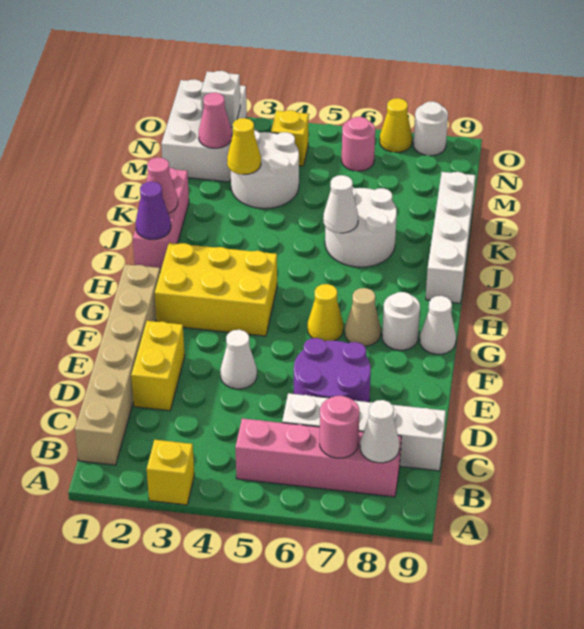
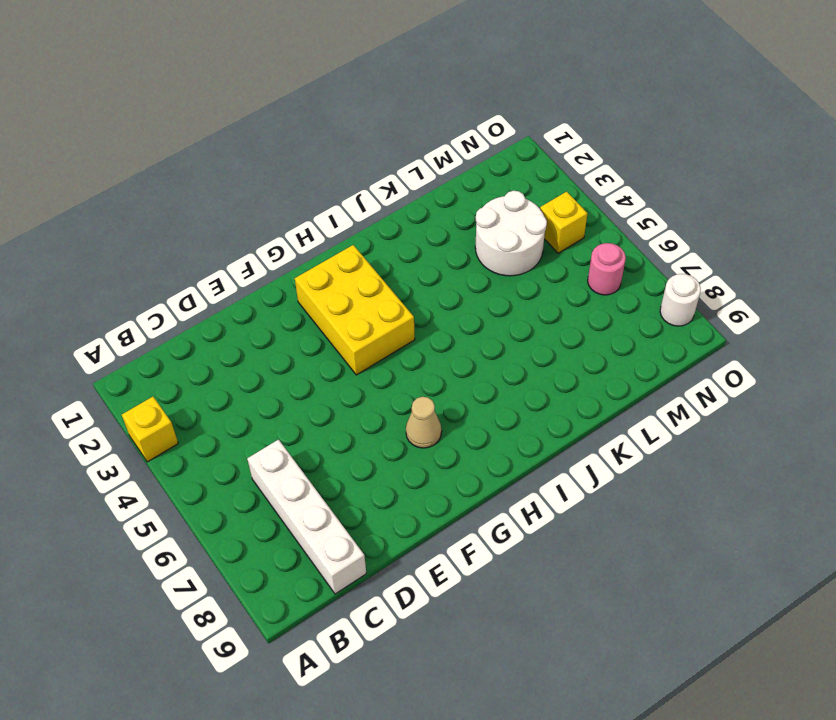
none -> tan brick B1:G1 level 1
none -> pink brick B5:B8 level 1
none -> yellow brick D2:E2 level 1

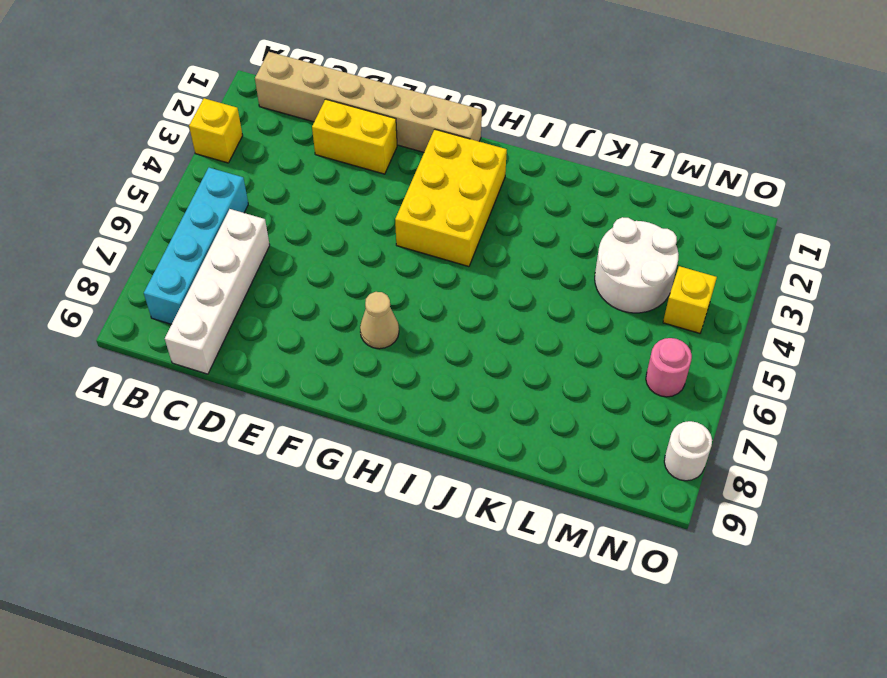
cyan brick B5:B8 level 1 -> pink brick B5:B8 level 1
none -> purple round brick D6:E7 level 1
none -> white cone E4 level 1
none -> yellow cone G6 level 1

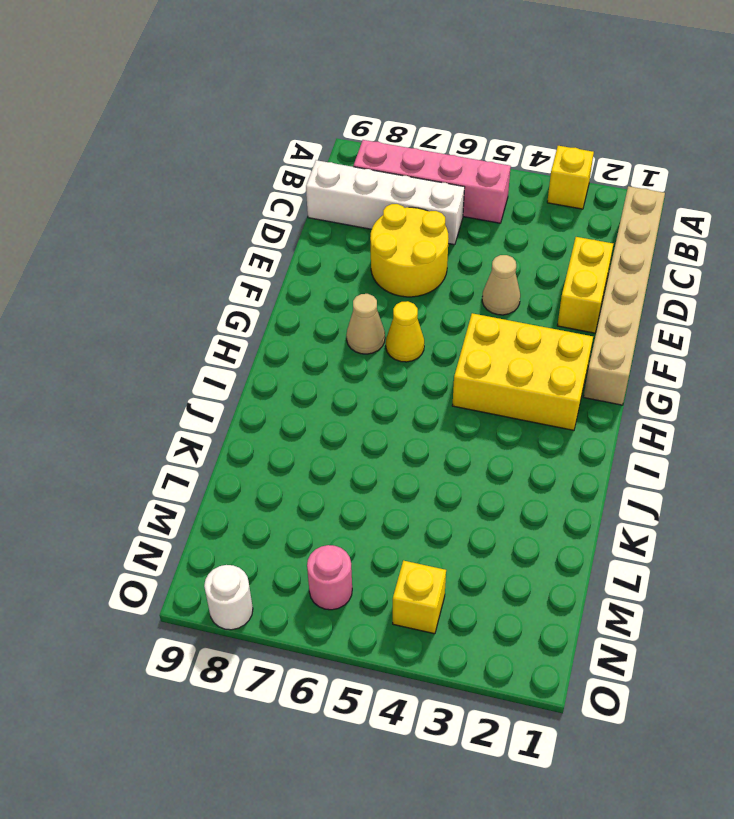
yellow round brick D6:E7 level 1 -> purple round brick D6:E7 level 1
tan cone E4 level 1 -> white cone E4 level 1
none -> white round brick G8 level 1
none -> white cone G9 level 1
none -> pink brick I1:K1 level 1

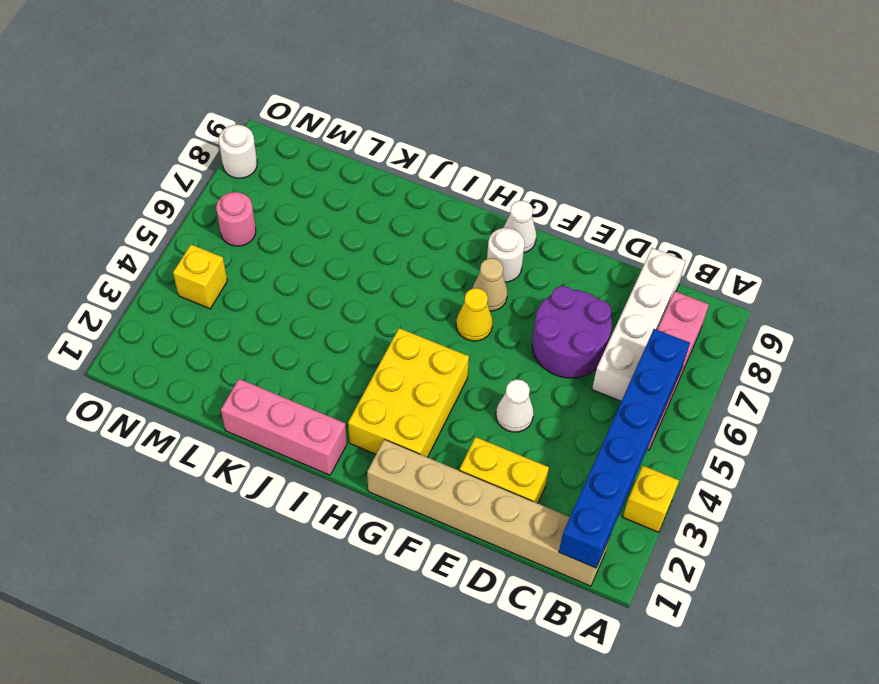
blue brick B1:B6 level 2 -> none
none -> white brick I9:L9 level 1
none -> white round brick J6:K7 level 1
none -> white round brick L3:M4 level 1

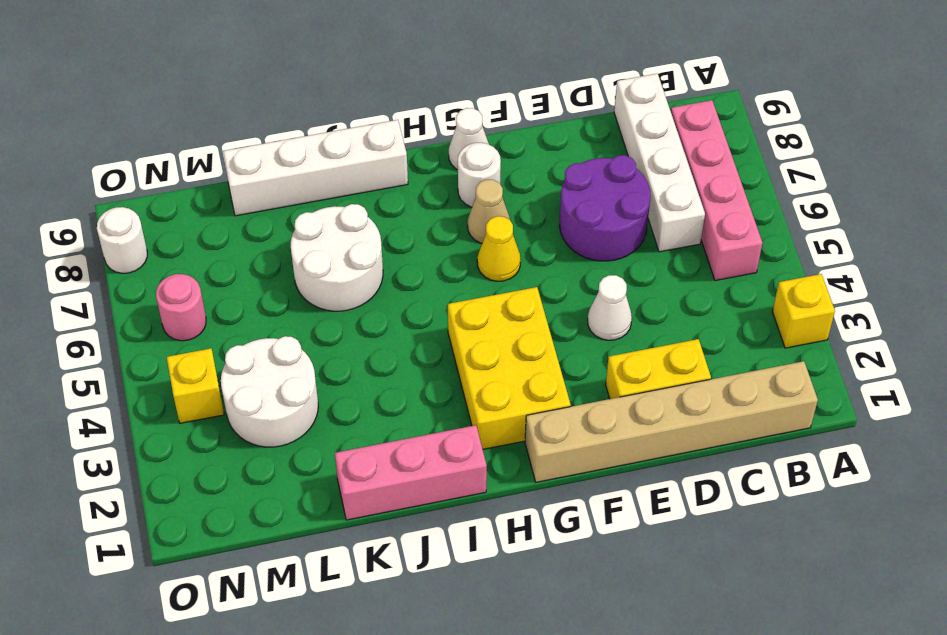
none -> white brick M1:O2 level 1
none -> yellow cone O7 level 1
none -> pink round brick B7 level 2

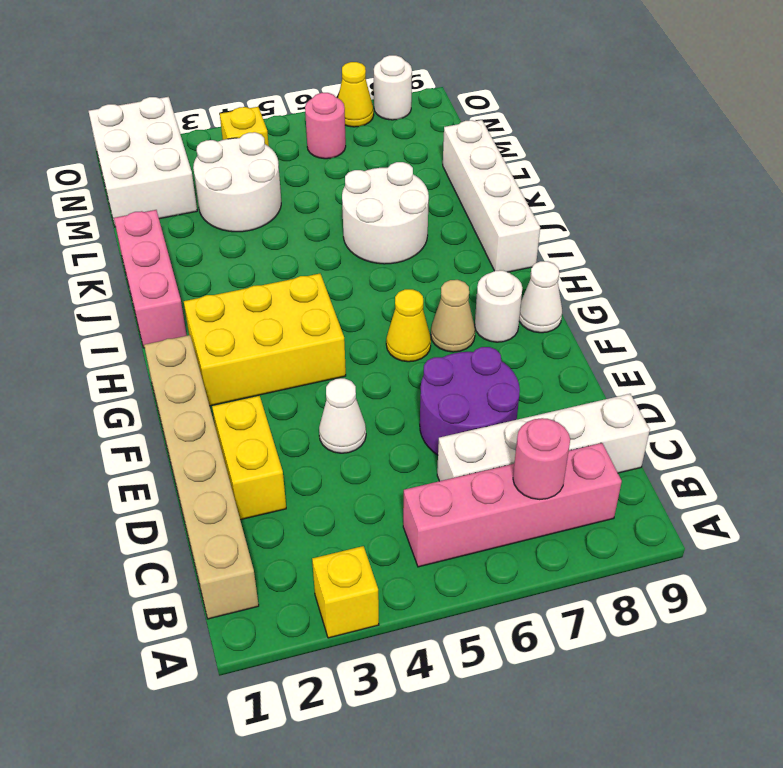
none -> white cone B8 level 2
none -> purple cone I1 level 2
none -> pink cone J1 level 2

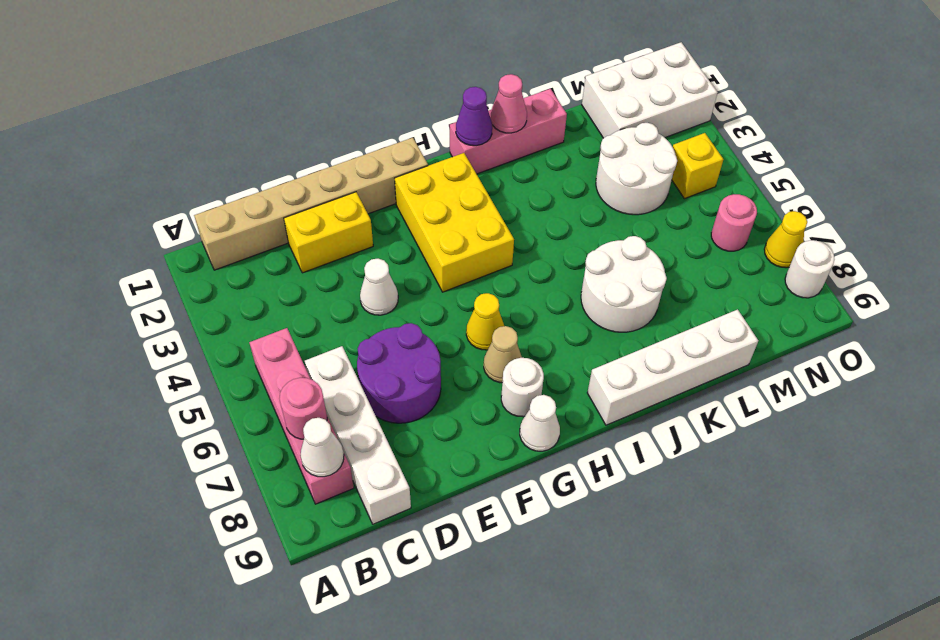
none -> yellow brick A3 level 1
none -> white cone J6 level 2
none -> yellow cone L3 level 2

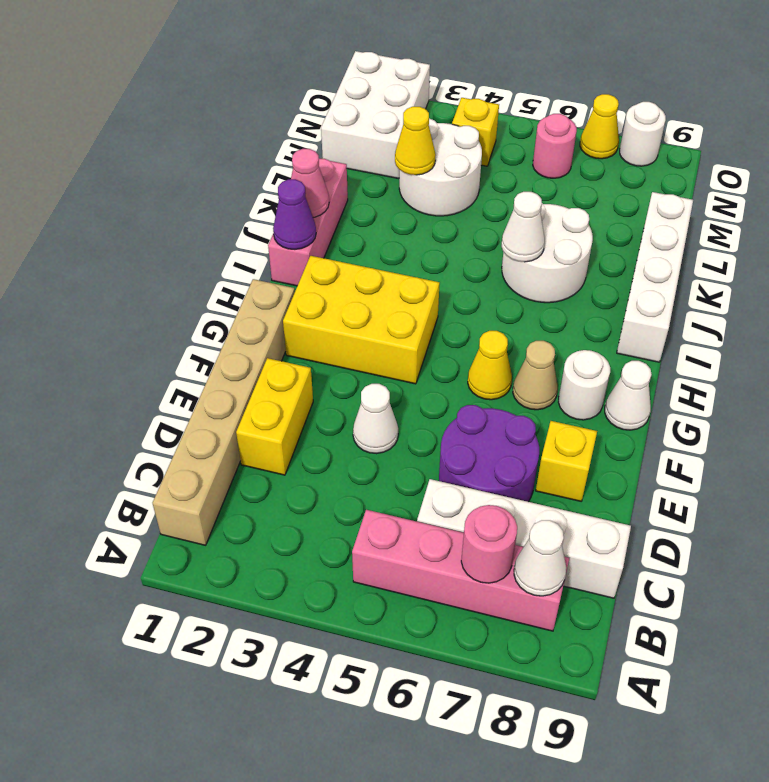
yellow brick E8 level 1 -> yellow brick A3 level 1
none -> pink cone M2 level 2
none -> white brick N2 level 2

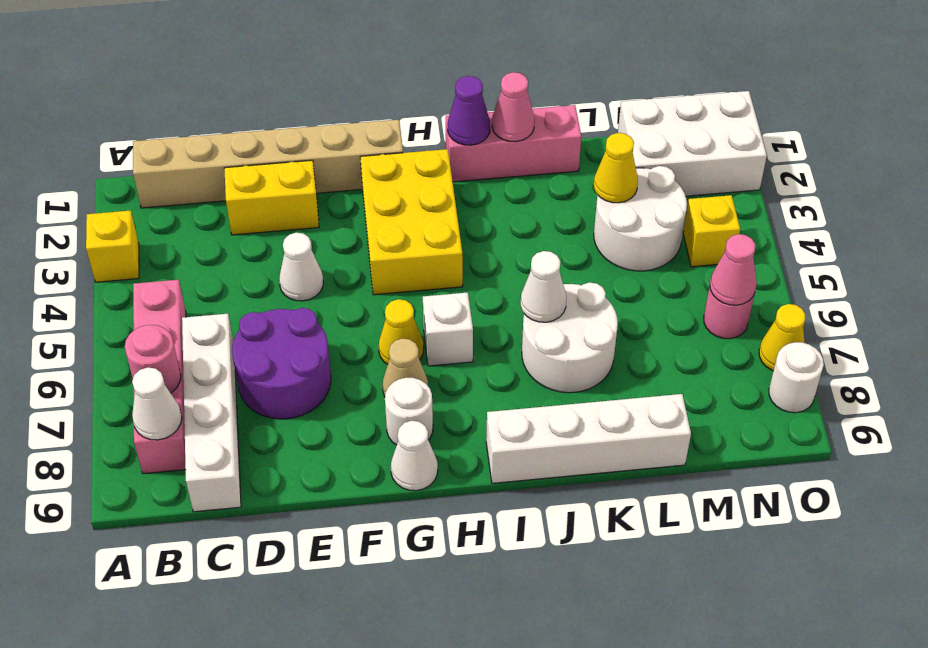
white brick H6 level 1 -> white brick N2 level 2
pink cone N6 level 2 -> pink cone M2 level 2

